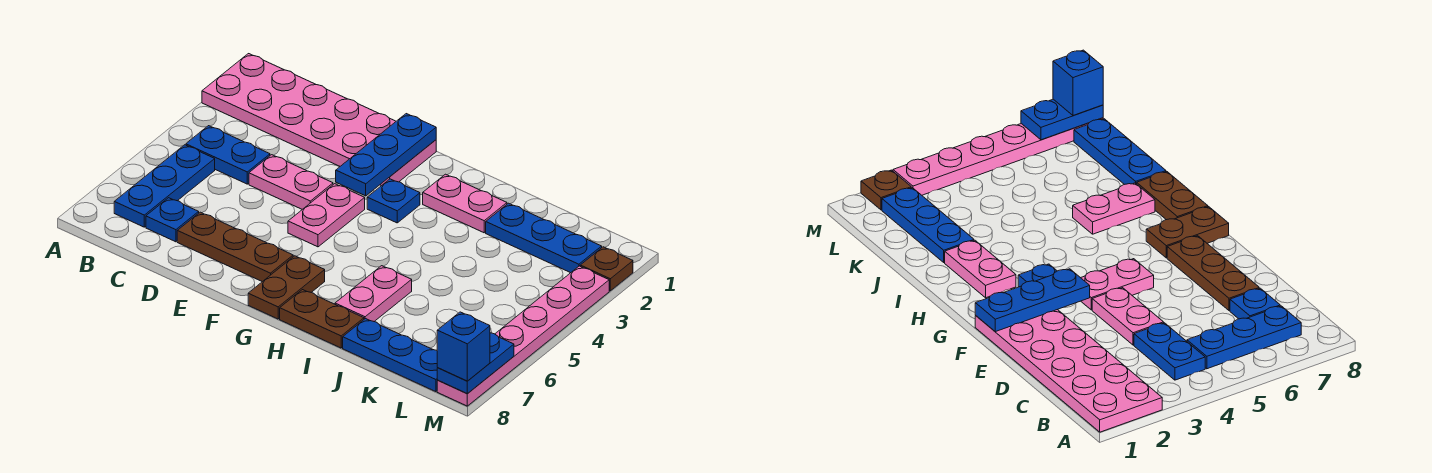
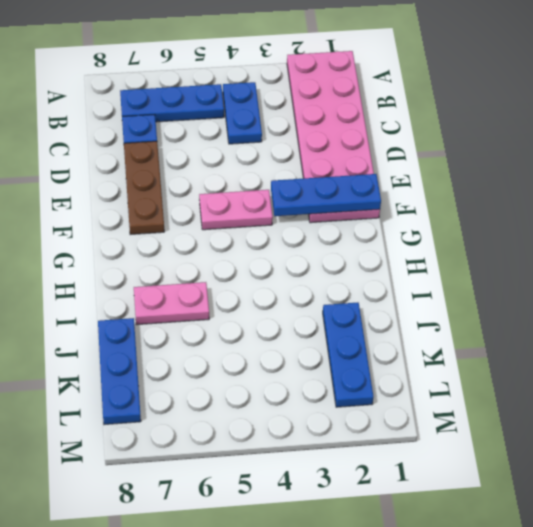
none -> pink plate D4:E4 level 1
none -> blue plate G3 level 1
none -> brown plate G7:G8 level 1

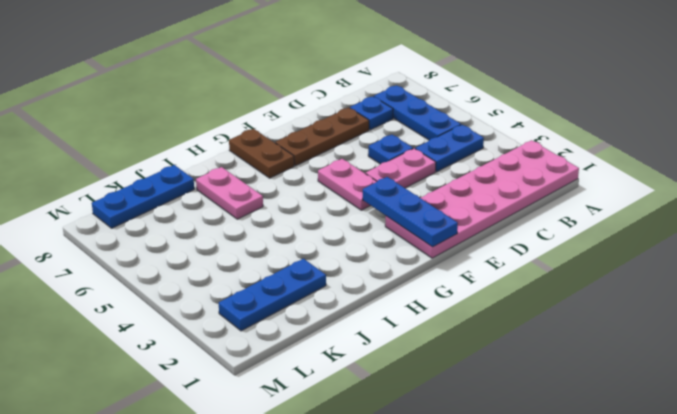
blue plate D5 level 1 -> blue plate G3 level 1
none -> pink plate H2:I2 level 1
none -> brown plate H8:I8 level 1
none -> brown plate M2 level 1

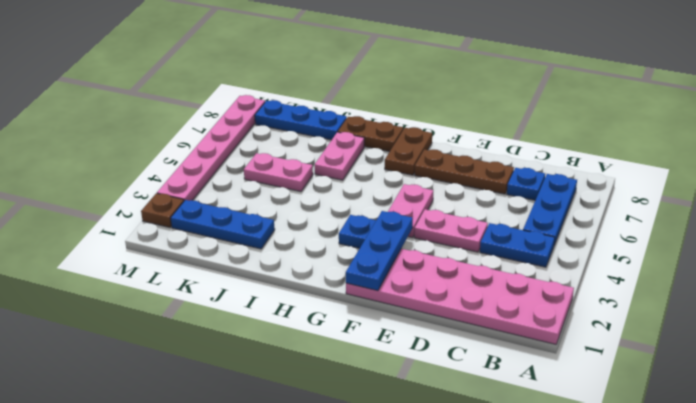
pink plate J5:K5 level 1 -> pink plate H2:I2 level 1
none -> blue plate M7:M8 level 2
none -> blue brick M8 level 3

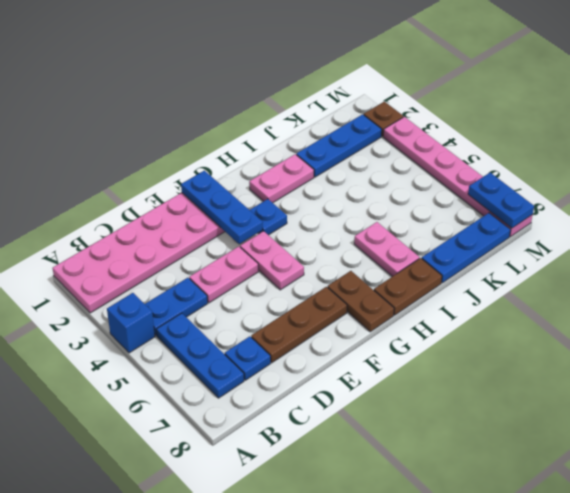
blue brick A4 level 1 -> blue brick M8 level 3

